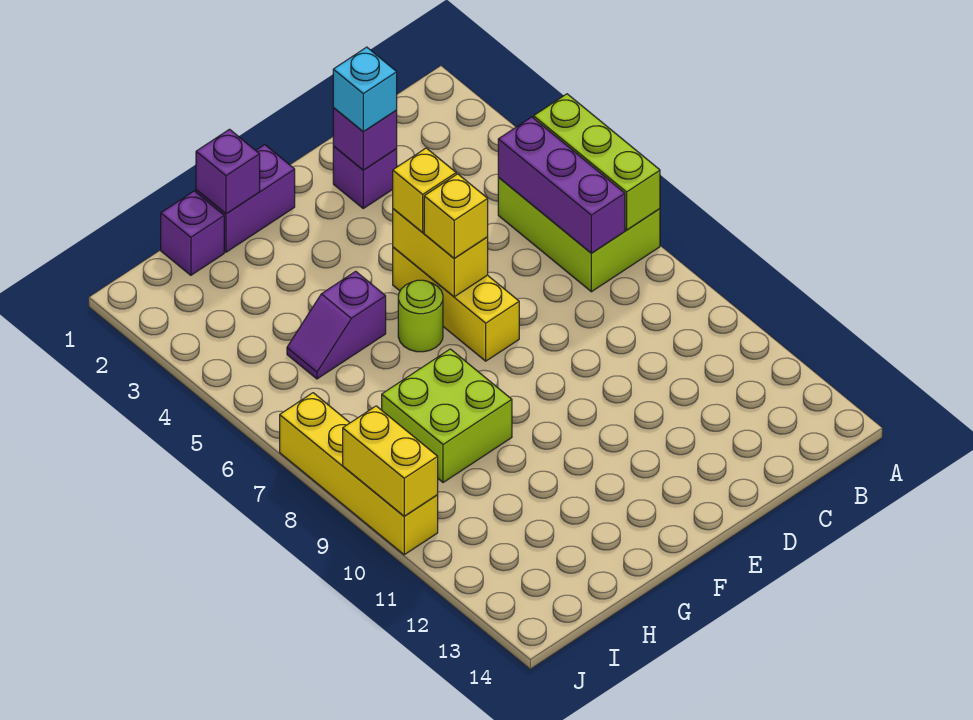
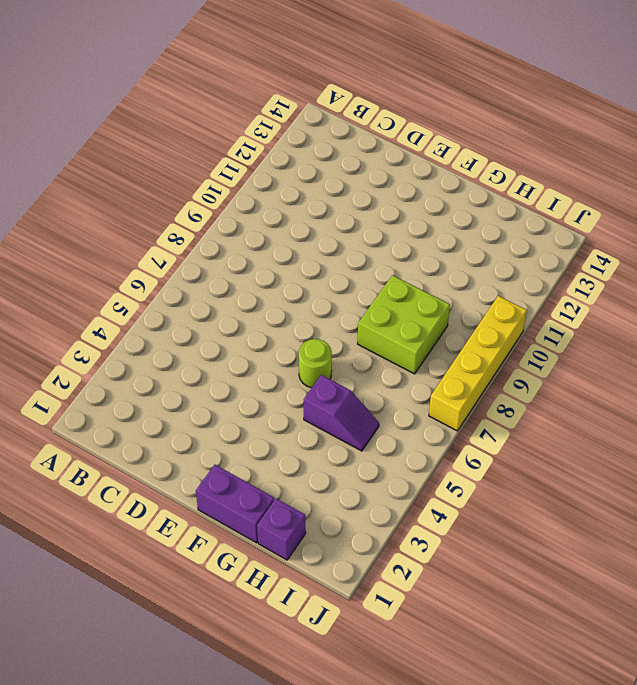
none -> lime brick A5:B7 level 1
none -> purple brick D2 level 1
none -> yellow brick E5:E7 level 1

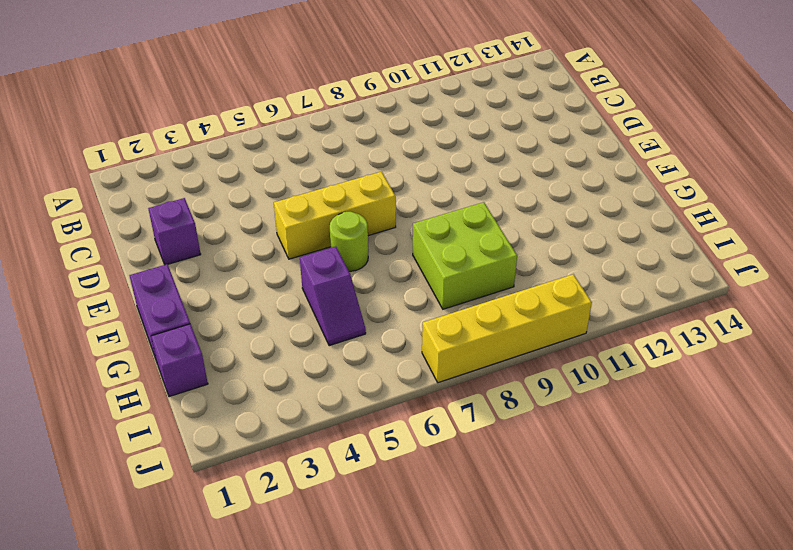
none -> lime brick A5:B7 level 1
none -> lime brick A5:A7 level 2
none -> purple brick B5:B7 level 2

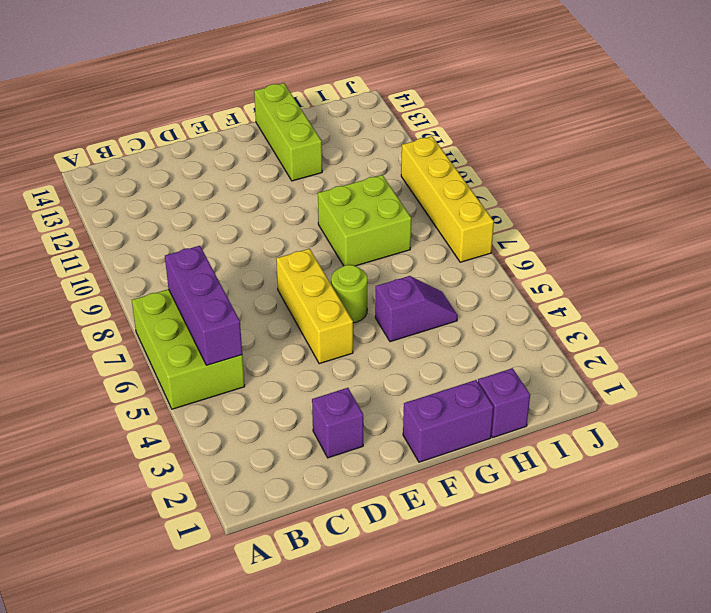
lime brick G12:G14 level 1 -> lime brick A5:A7 level 2
none -> purple brick D2 level 2
none -> yellow brick E5:E6 level 2
none -> purple brick G1 level 2

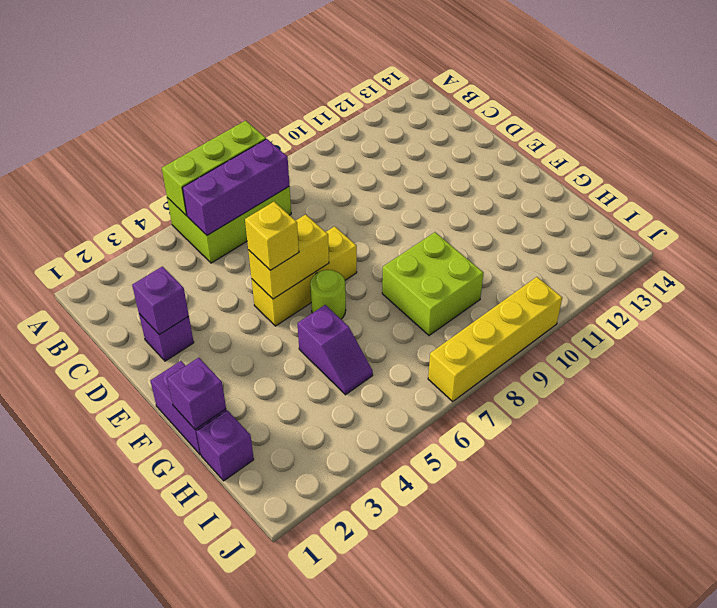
none -> yellow brick J9:J10 level 2
none -> cyan brick D2 level 3
none -> yellow brick E6 level 3

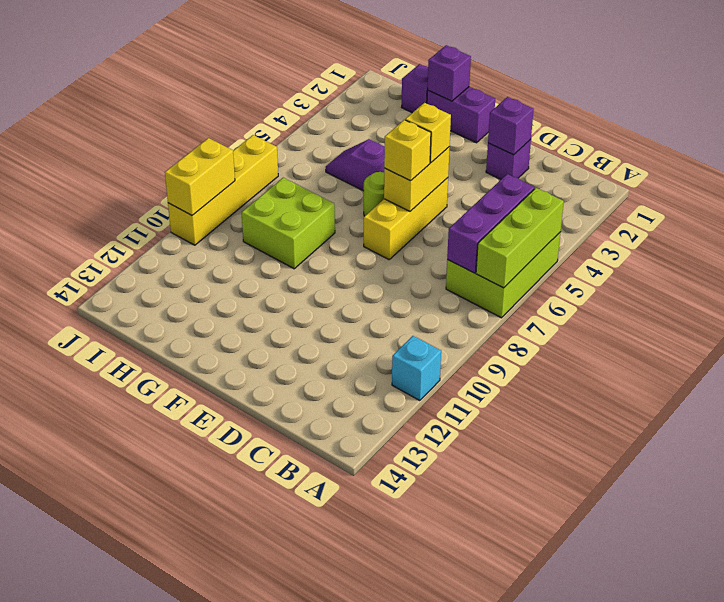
cyan brick A11 level 1 -> cyan brick D2 level 3

